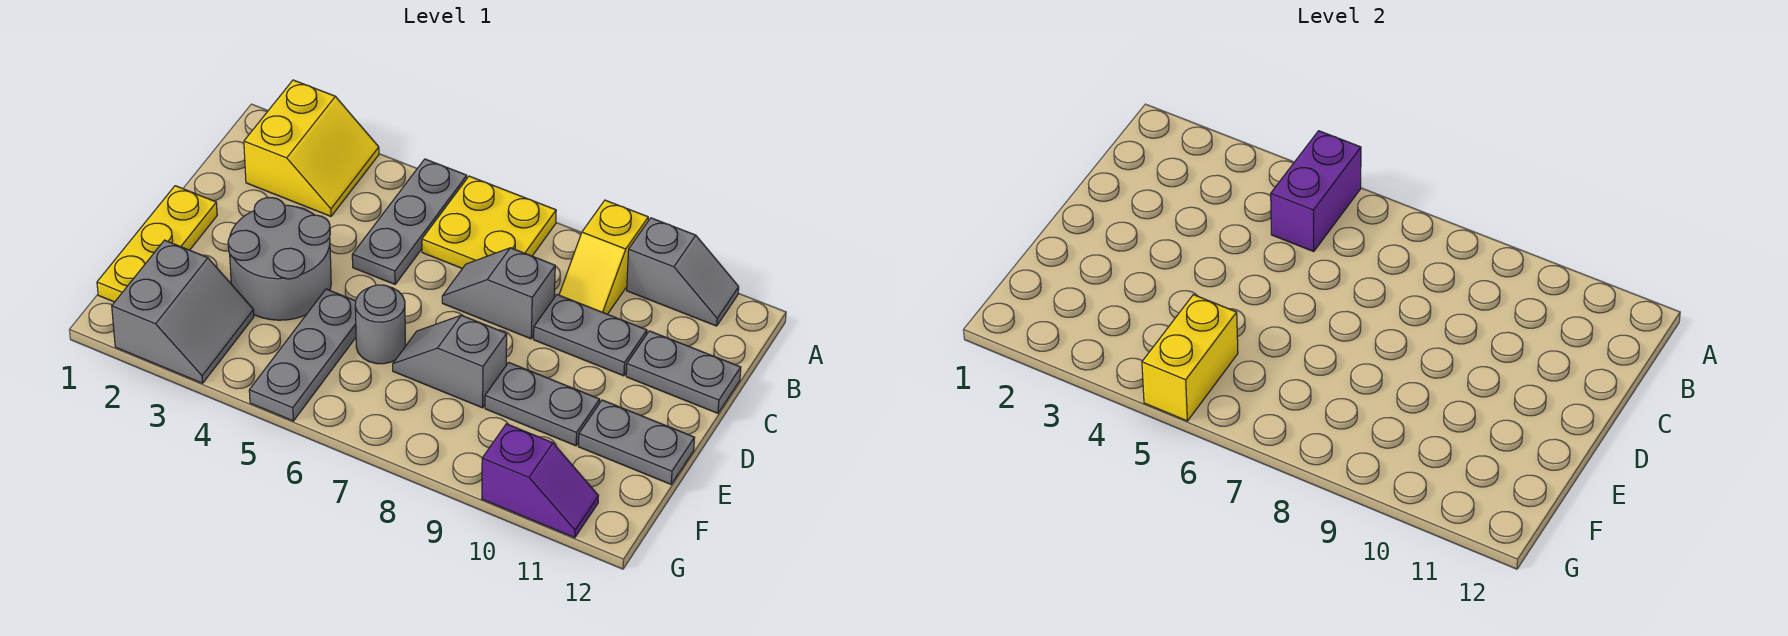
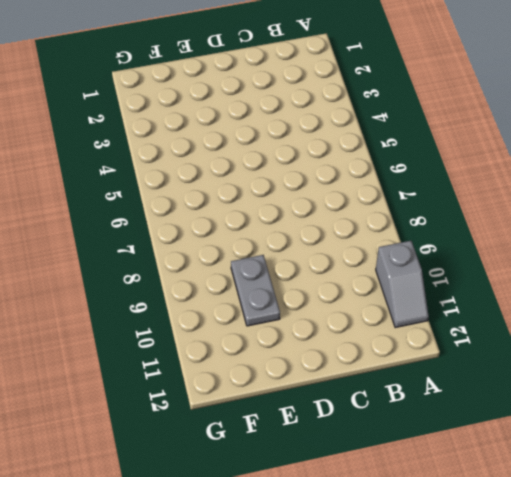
none -> yellow slope A2:B3 level 1 top 2
none -> grey plate A5:C5 level 1
none -> yellow plate A6:B7 level 1

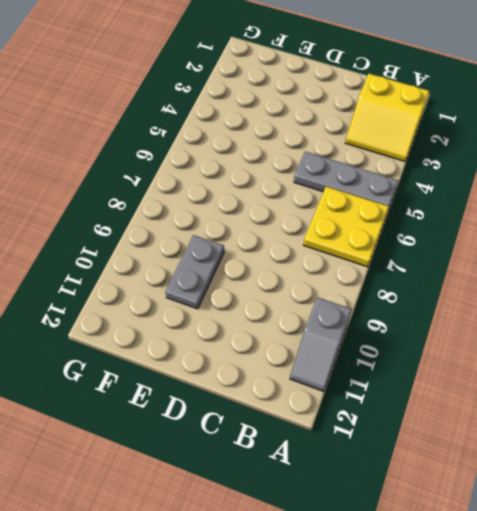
none -> yellow slope A9:B9 level 1 top A
none -> grey slope C7:C8 level 1 top 8
none -> grey plate C9:C10 level 1

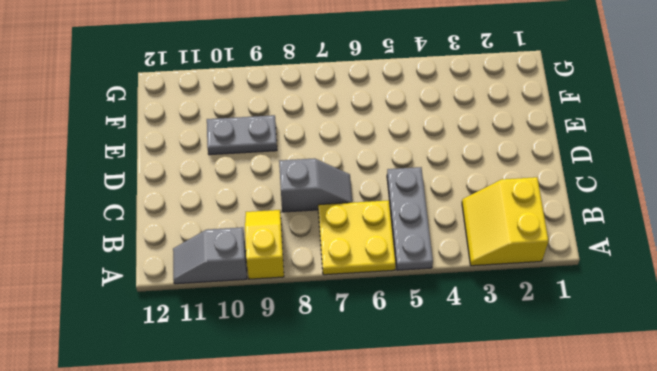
none -> grey plate C9:C10 level 1
none -> grey plate C11:C12 level 1
none -> yellow plate D1:F1 level 1

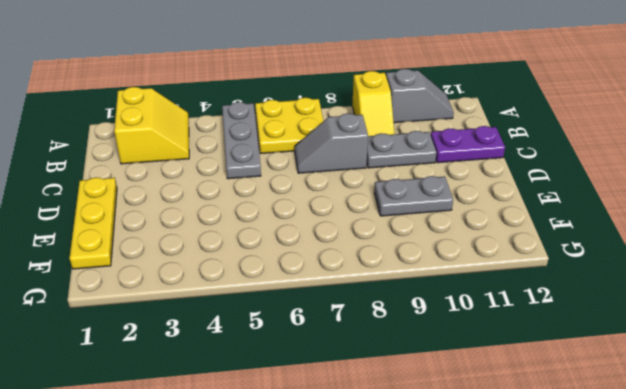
purple plate C11:C12 level 1 -> grey plate C11:C12 level 1
none -> grey round brick D3:E4 level 1
none -> grey plate E5:G5 level 1
none -> grey round brick E6 level 1

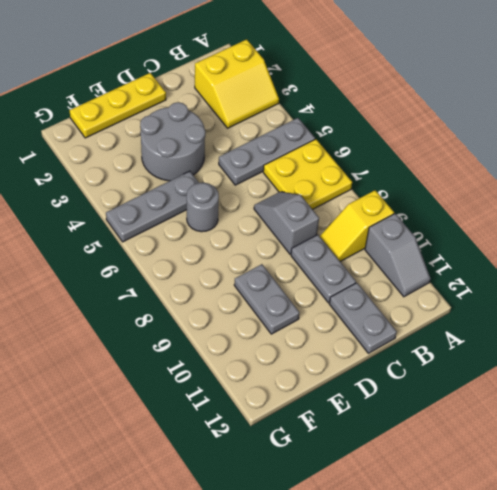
none -> grey slope E7:E8 level 1 top 8
none -> grey plate E11:E12 level 1
none -> grey slope F2:G3 level 1 top 2

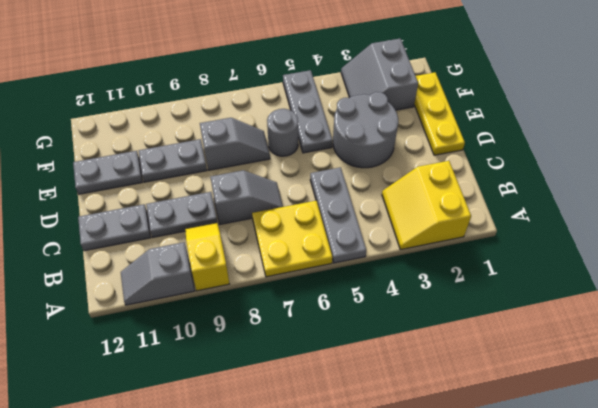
none -> purple slope G10:G11 level 1 top 10
none -> purple brick A5:B5 level 2
none -> yellow brick F5:G5 level 2

